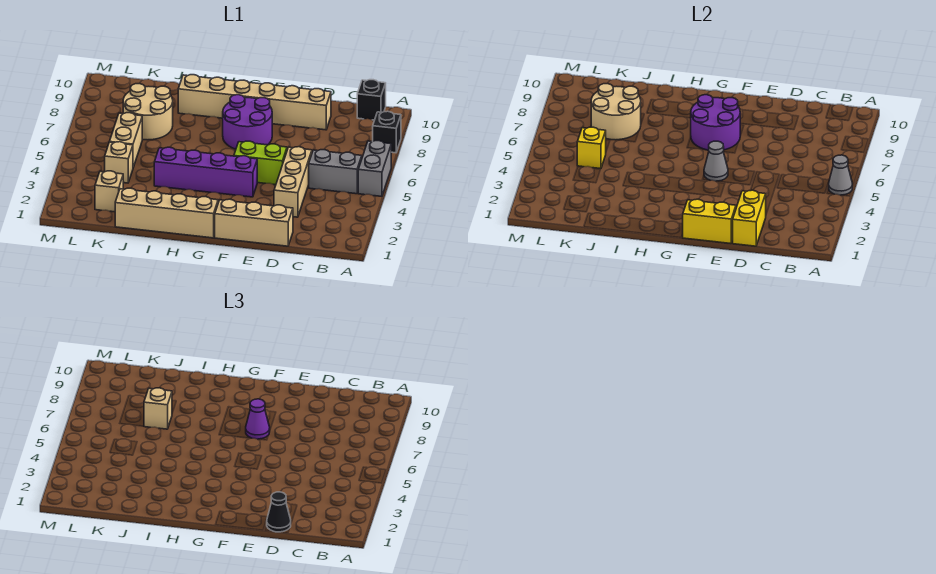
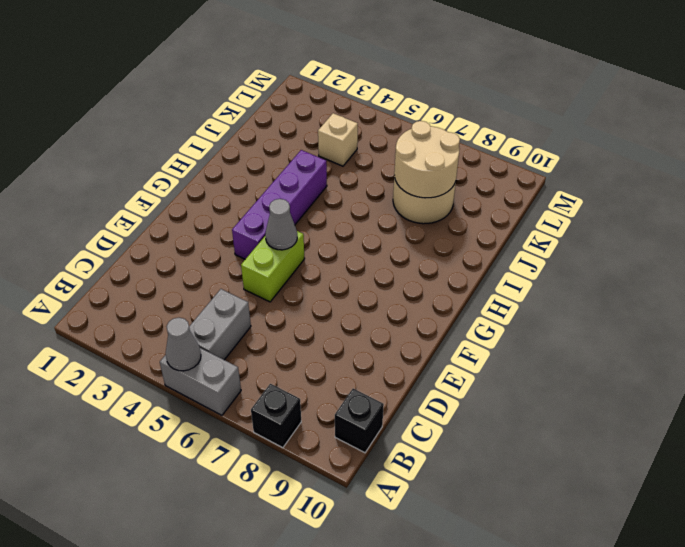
none -> tan brick D1:F1 level 1
none -> tan brick D3:D5 level 1
none -> tan brick D9:I9 level 1

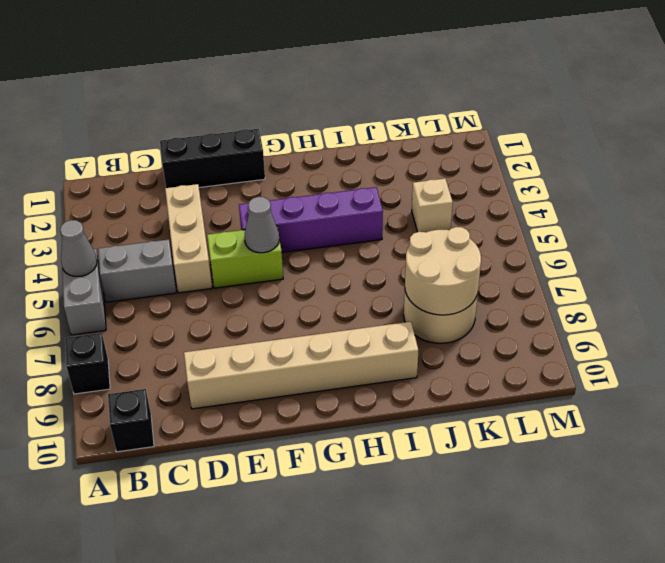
black brick D1:F1 level 1 -> tan brick D1:F1 level 1
none -> purple round brick F7:G8 level 1
none -> tan brick G1:J1 level 1
none -> tan brick K2 level 1

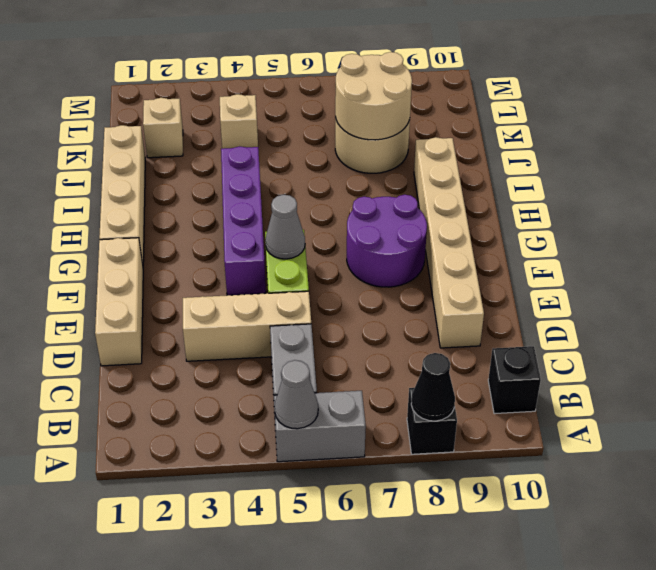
black cone A8 level 2 -> black cone D1 level 3
none -> tan brick K5:K6 level 1
none -> yellow brick D1:D2 level 2
none -> yellow brick E1:F1 level 2

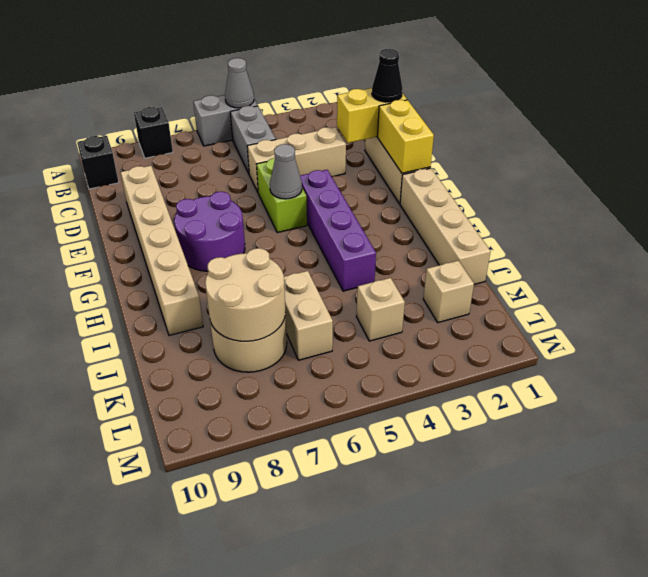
tan brick J6:K6 level 1 -> tan brick K5:K6 level 1
none -> purple round brick F7:G8 level 2
none -> yellow brick K5 level 2
none -> purple cone F7 level 3

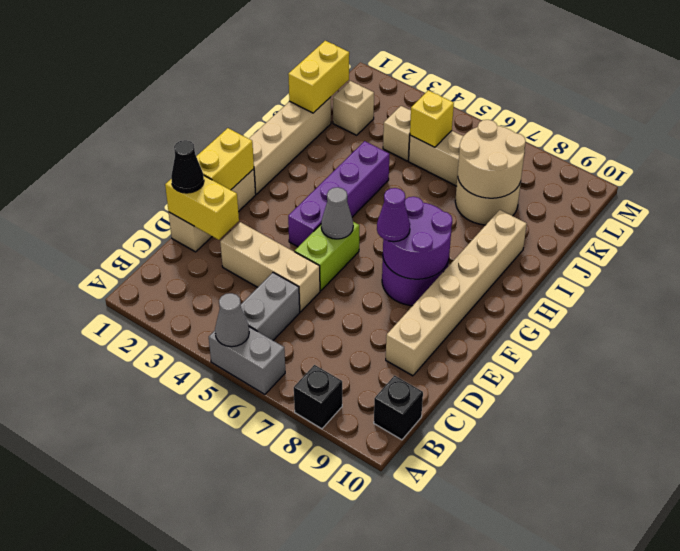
yellow brick J1:K1 level 2 -> none
none -> tan brick J7 level 3

